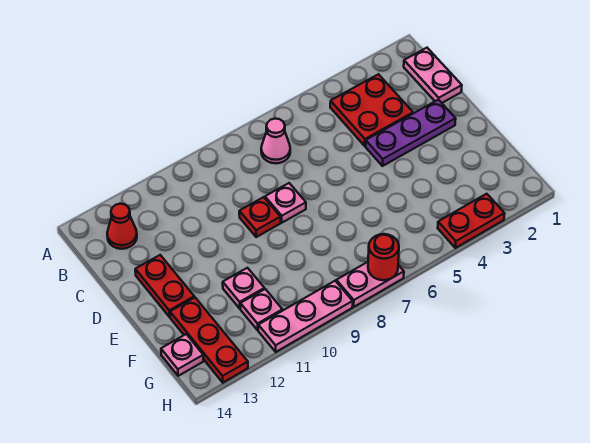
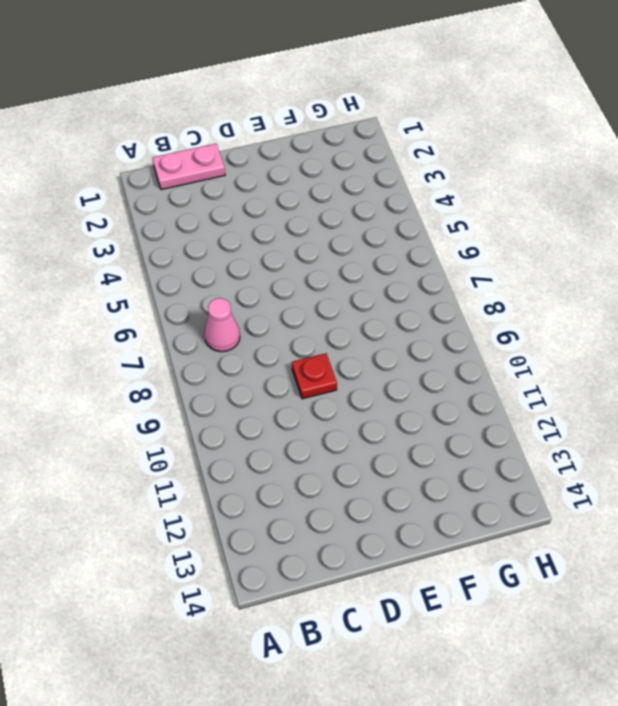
none -> red plate B3:C4 level 1
none -> red cone B13 level 1
none -> purple plate D2:D4 level 1

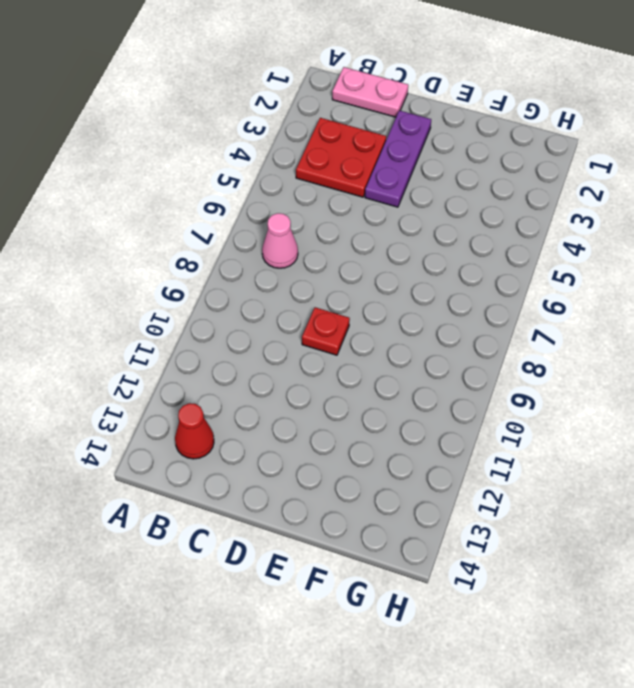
none -> pink plate D8 level 1
none -> red plate D13:E13 level 1
none -> pink plate F11 level 1

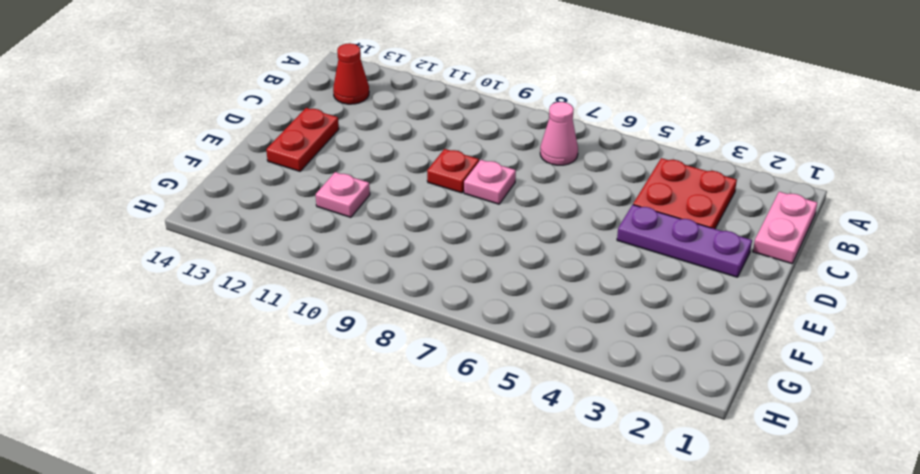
none -> red plate F13:H13 level 1
none -> pink plate G11 level 1
none -> pink plate G14 level 1

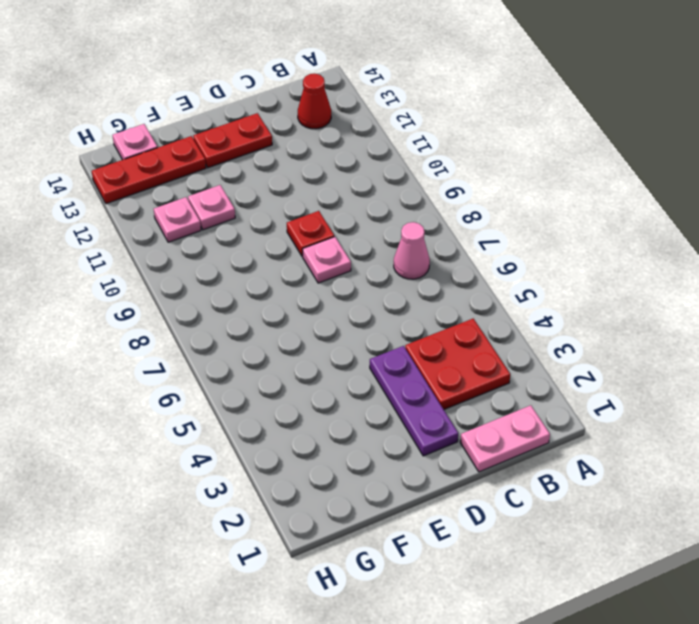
none -> red plate H3:H4 level 1
none -> pink plate H7:H8 level 1
none -> pink plate H9:H11 level 1

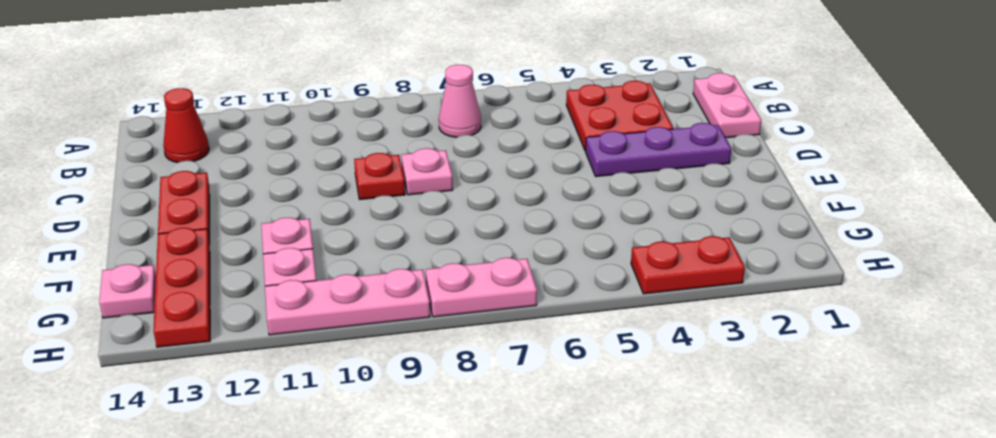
none -> red round brick H7 level 2

